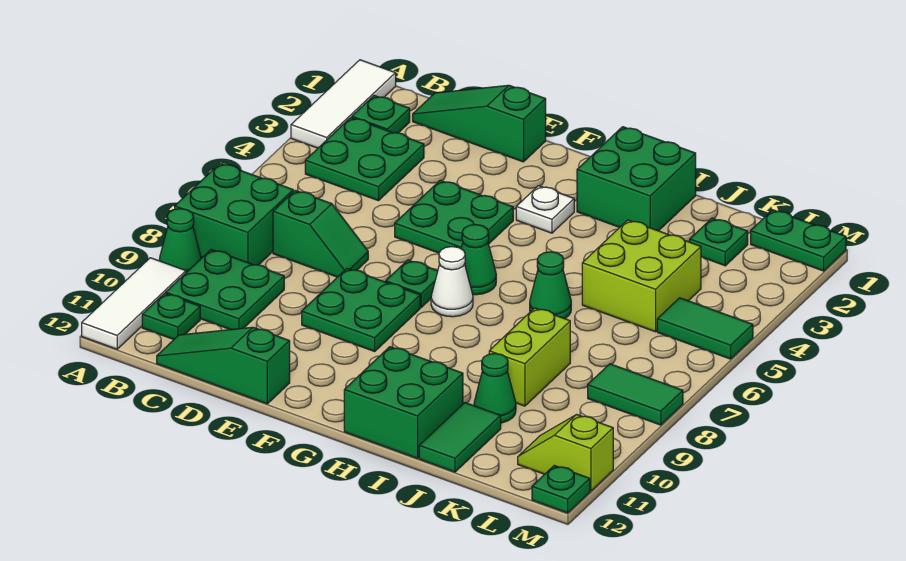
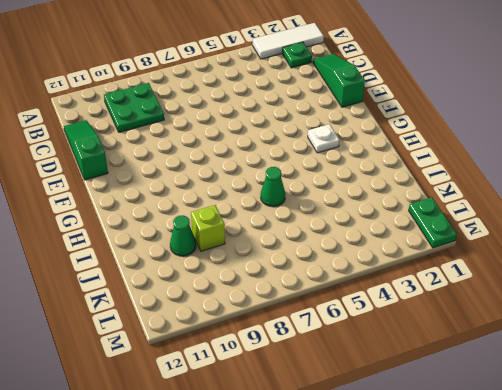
lime brick J9 level 1 -> lime brick J8:J9 level 1
none -> green brick A7:B8 level 1
none -> green cone A9 level 1
none -> white tile A10:A12 level 1
none -> green plate B3:C4 level 1

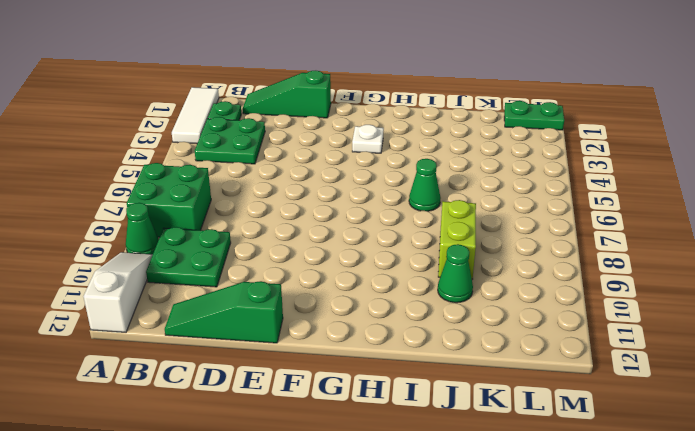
white slope A10:A12 level 1 top 12 -> white tile A10:A12 level 1
none -> green plate B11 level 1
none -> green slope C7:D7 level 1 top C
none -> green plate E4:F5 level 1
none -> green plate E8:F9 level 1

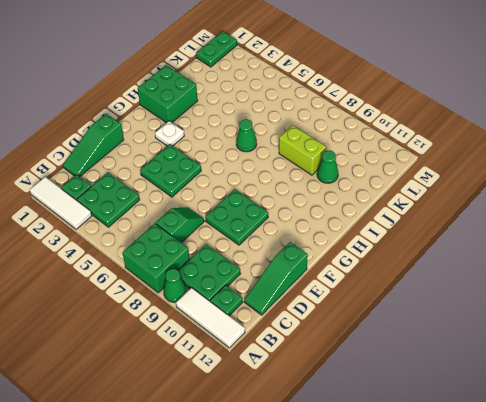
none -> green plate F7 level 1
none -> green cone G6 level 1
none -> white cone G7 level 1
none -> green brick H11:I12 level 1

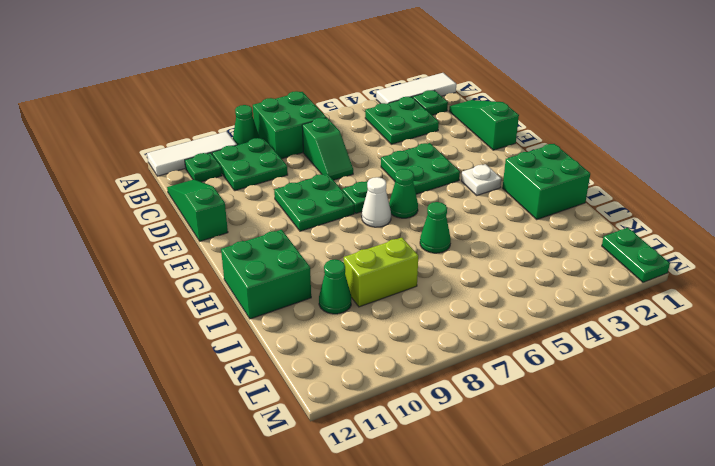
none -> lime brick J4:K5 level 1
none -> green tile J11:J12 level 1
none -> green plate K2 level 1
none -> green tile L5:M5 level 1

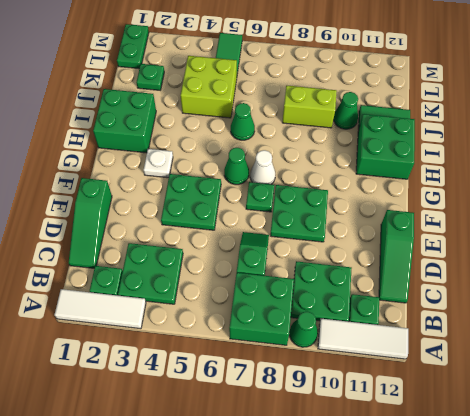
none -> green tile L8:M8 level 1
none -> lime slope L11:M11 level 1 top M
none -> green plate M12 level 1

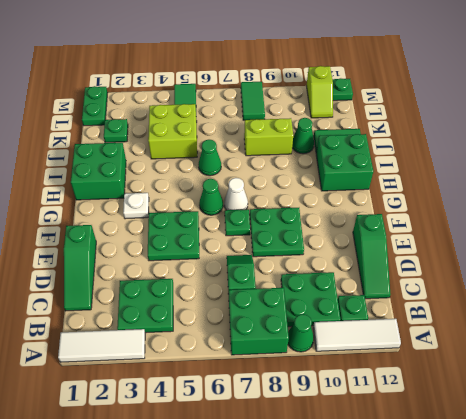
none -> green plate B2 level 1

